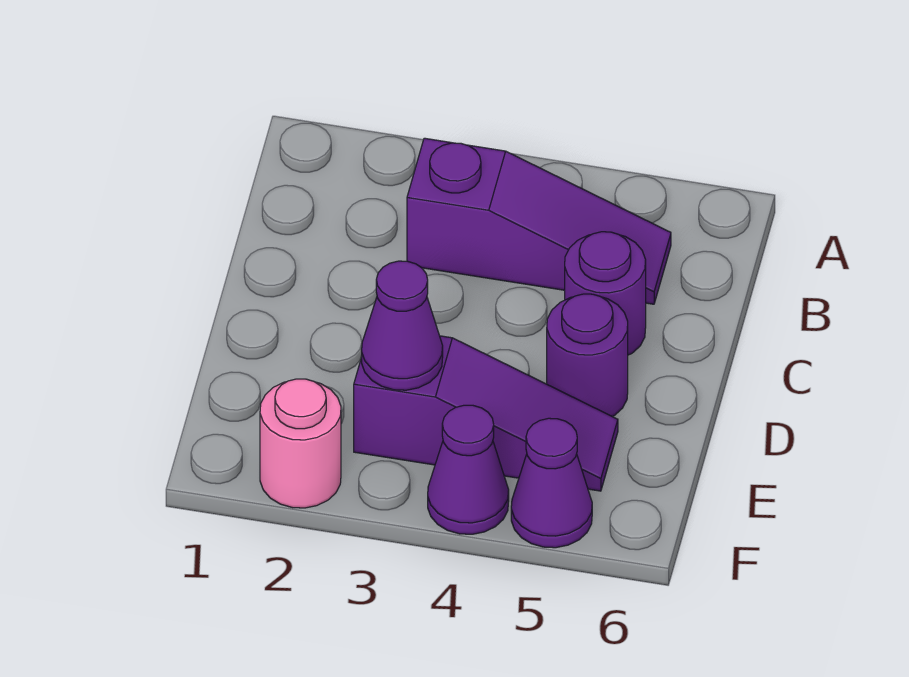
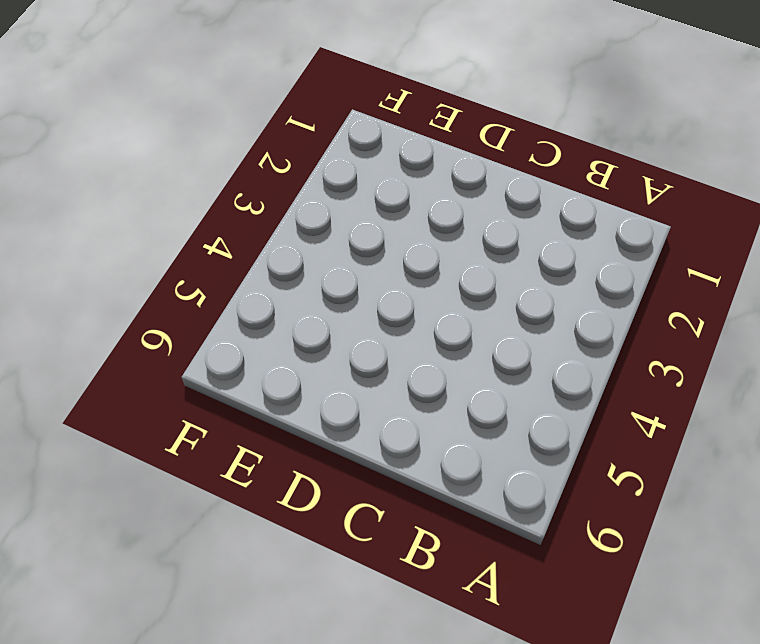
none -> purple slope B3:B5 level 1 top 3
none -> purple round brick C5 level 1

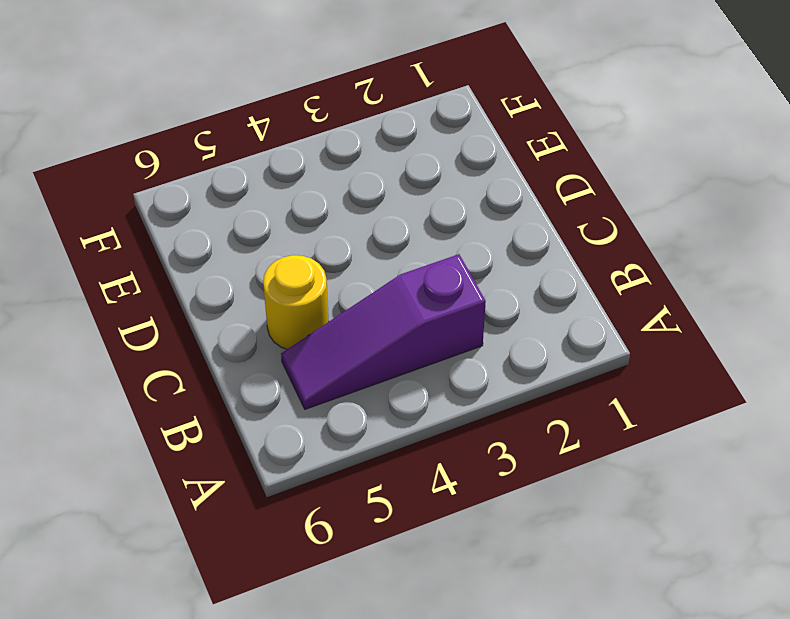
yellow round brick C5 level 1 -> purple round brick C5 level 1
none -> purple round brick D5 level 1
none -> purple slope E3:E5 level 1 top 3

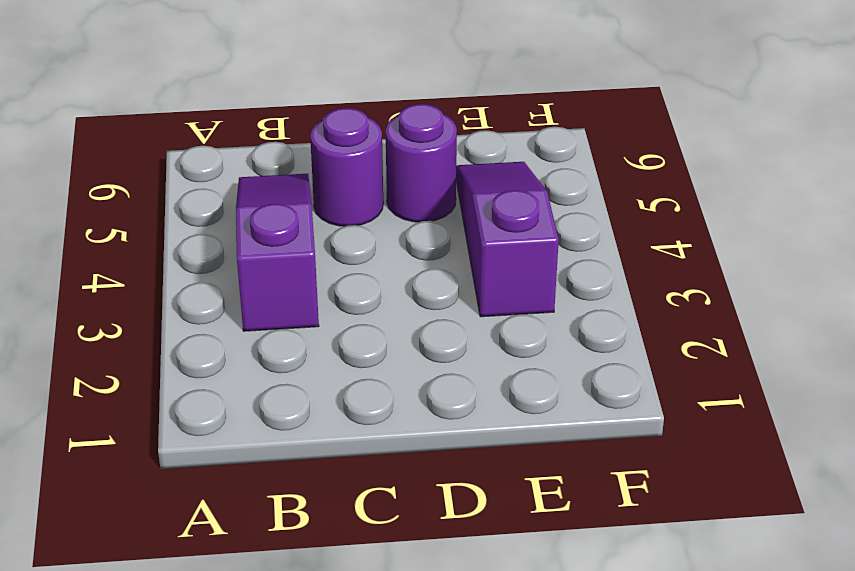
none -> pink round brick F2 level 1
none -> purple cone F4 level 1

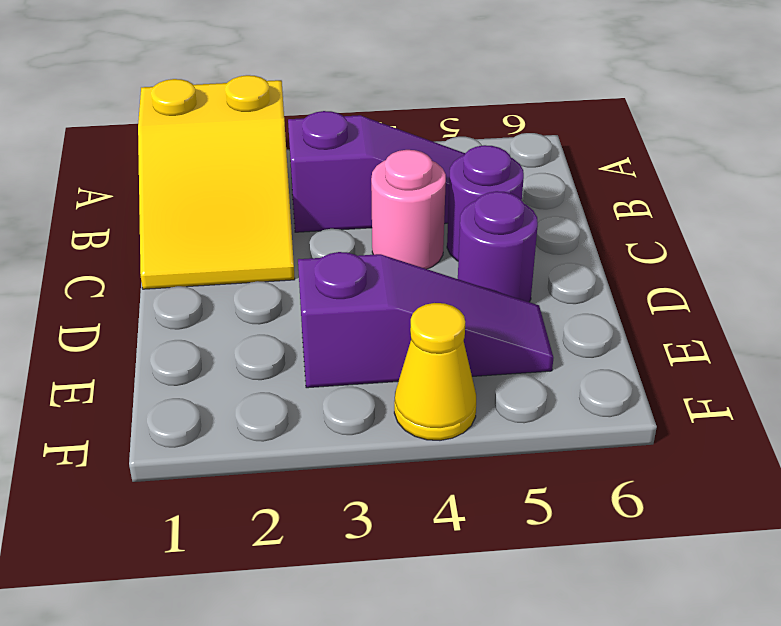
yellow slope A1:C2 level 1 top A -> none
pink round brick C4 level 1 -> pink round brick F2 level 1
yellow cone F4 level 1 -> purple cone F4 level 1
none -> purple cone F5 level 1
none -> purple cone E3 level 2

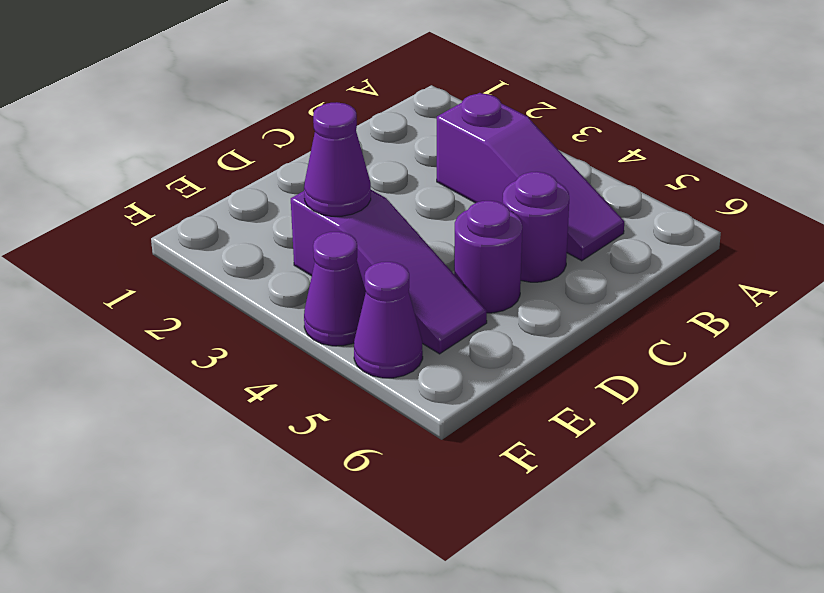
none -> pink round brick F2 level 1

